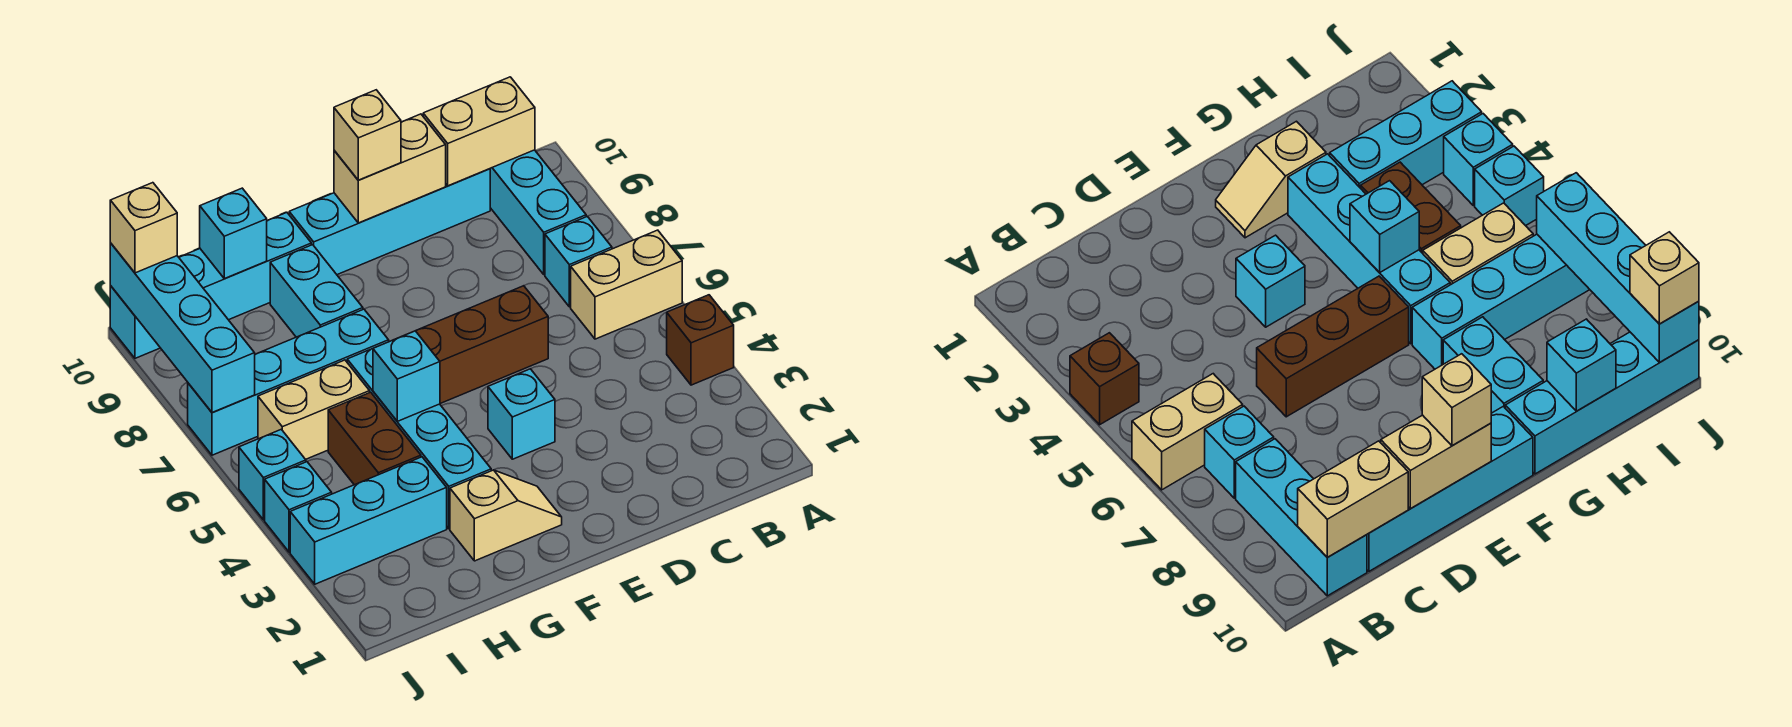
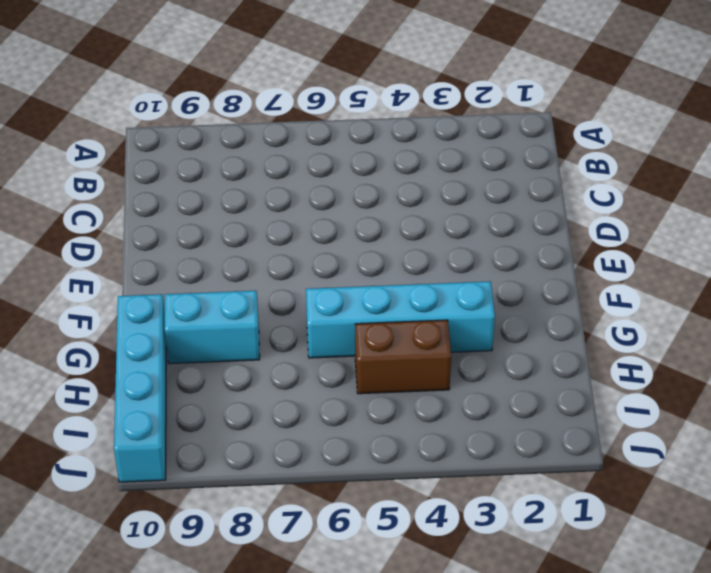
none -> brown brick A4 level 1
none -> tan brick A6:B6 level 1
none -> cyan brick B7 level 1

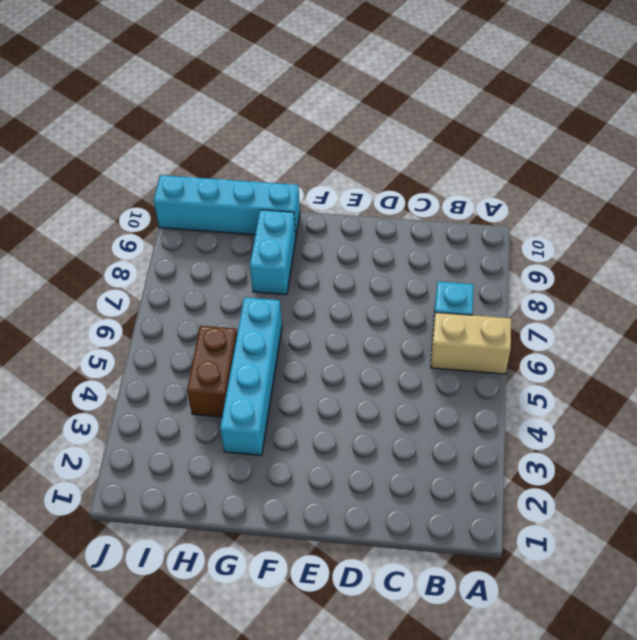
none -> brown brick A4 level 1
none -> cyan brick B8:B10 level 1
none -> cyan brick C10:F10 level 1

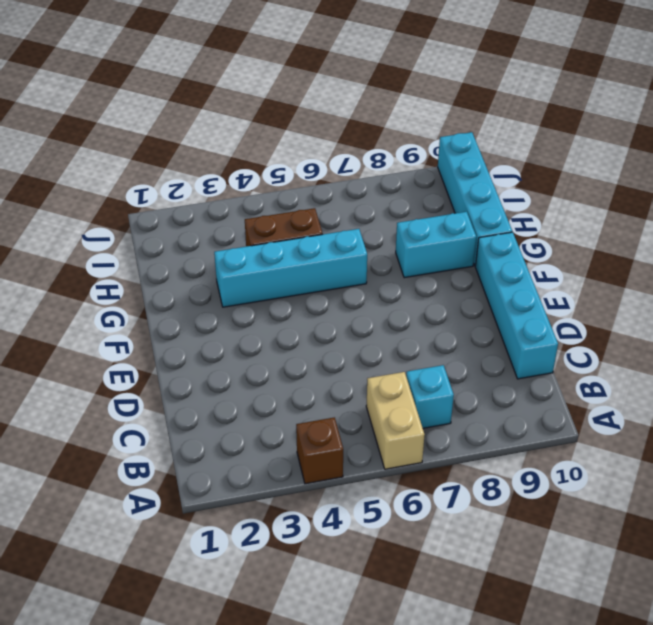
none -> cyan brick B8:B10 level 1
none -> brown brick D6:F6 level 1
none -> cyan brick E4 level 1

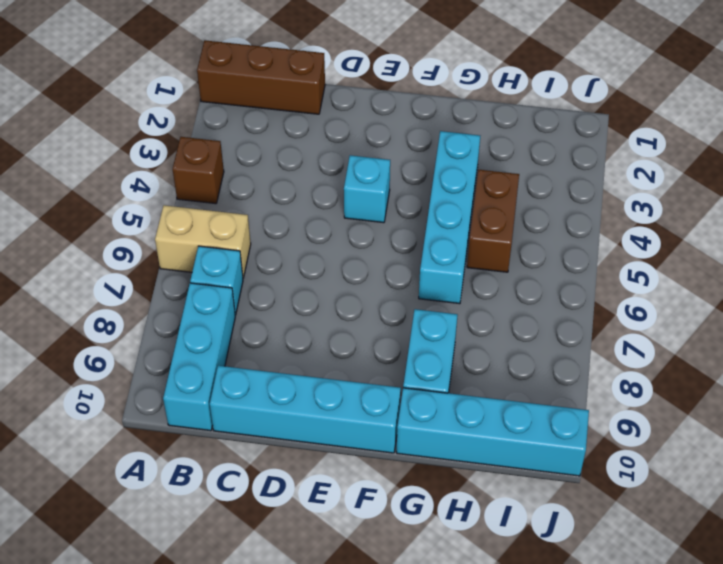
brown brick A1:C1 level 1 -> brown brick D6:F6 level 1
none -> tan slope F2:G2 level 1 top G
none -> cyan brick G7:J7 level 1
none -> cyan brick H3:J3 level 1

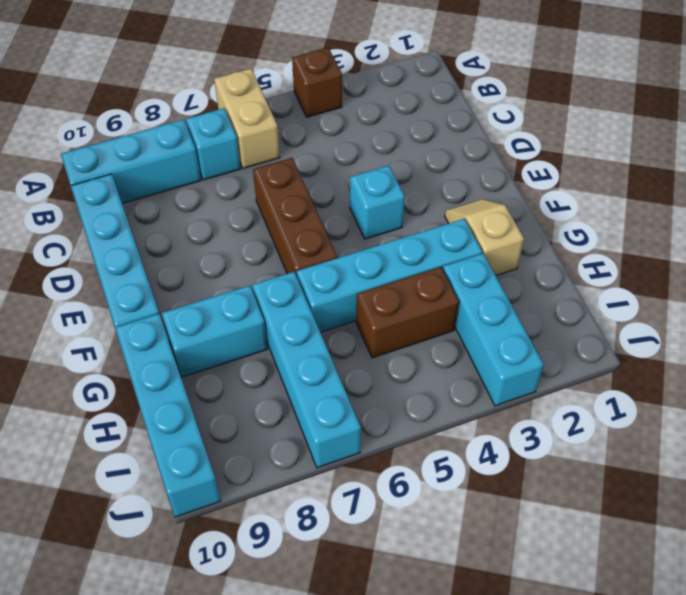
none -> tan brick H6:I6 level 1
none -> cyan brick J4 level 1
none -> cyan brick J5 level 1

